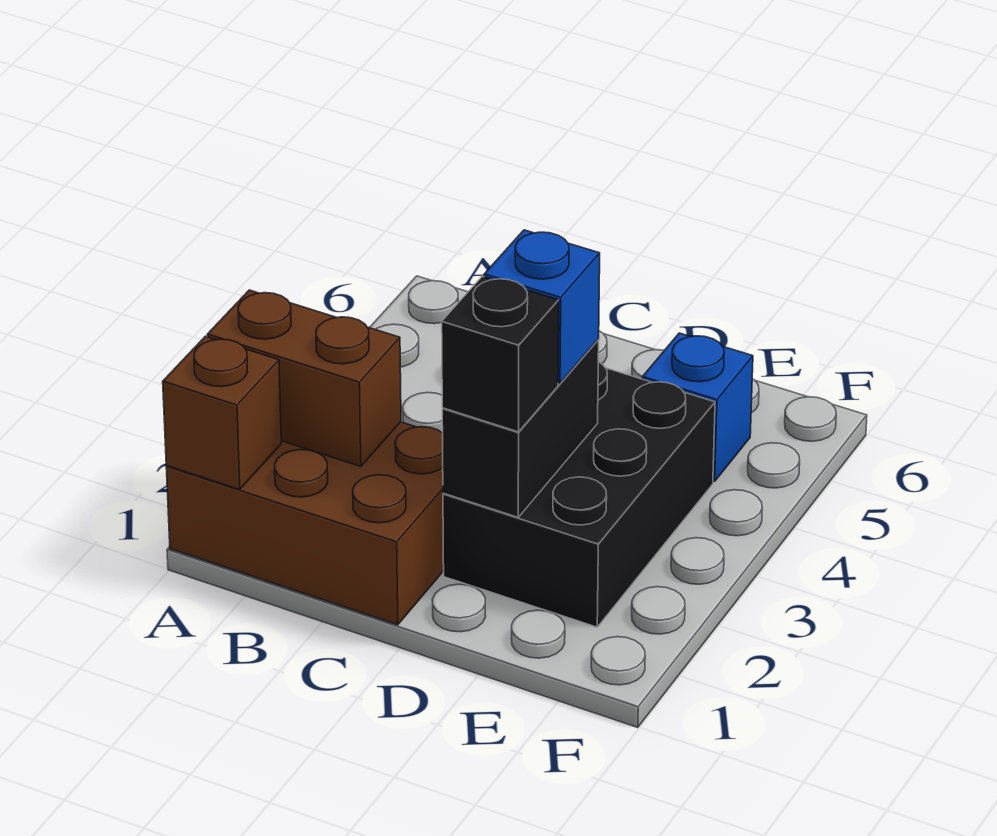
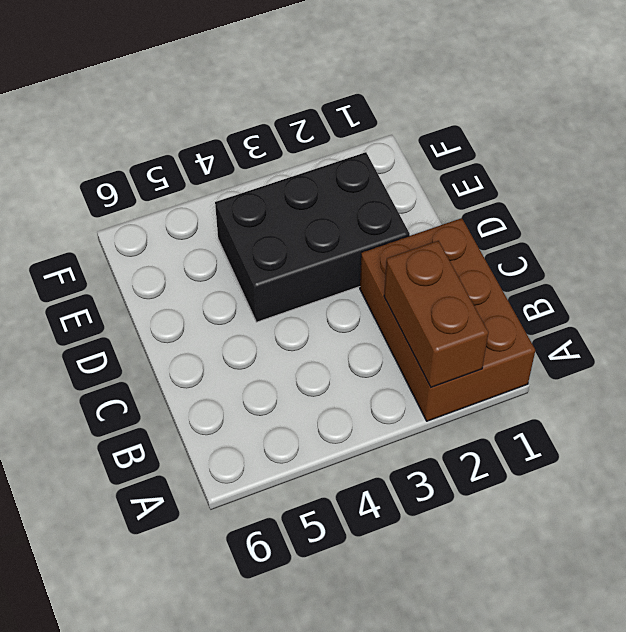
none -> blue brick E5 level 1
none -> brown brick A1 level 2

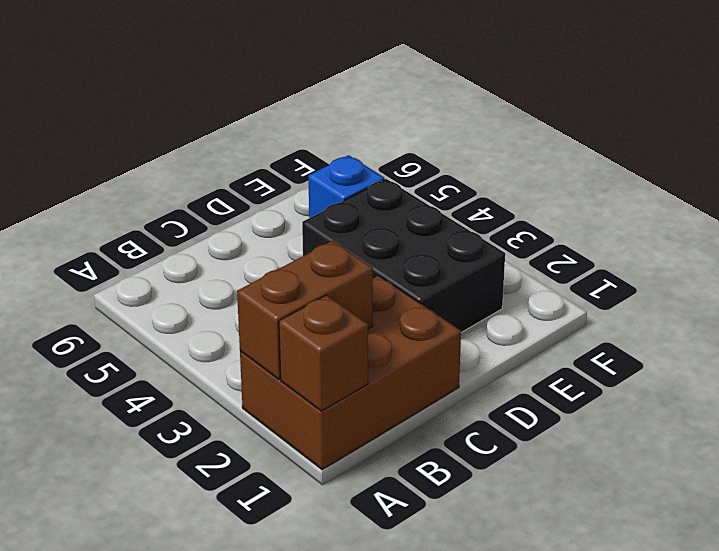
none -> black brick D2:D3 level 2
none -> black brick D2 level 3

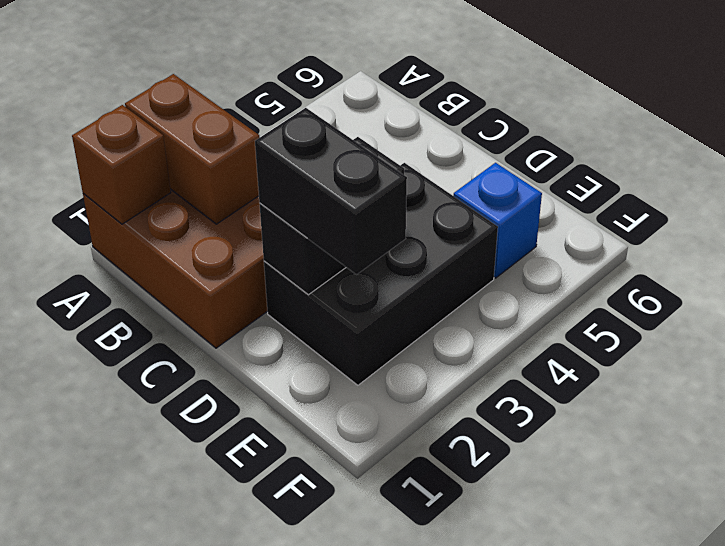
black brick D2:E2 level 3 -> black brick D2 level 3
none -> blue brick D3 level 3

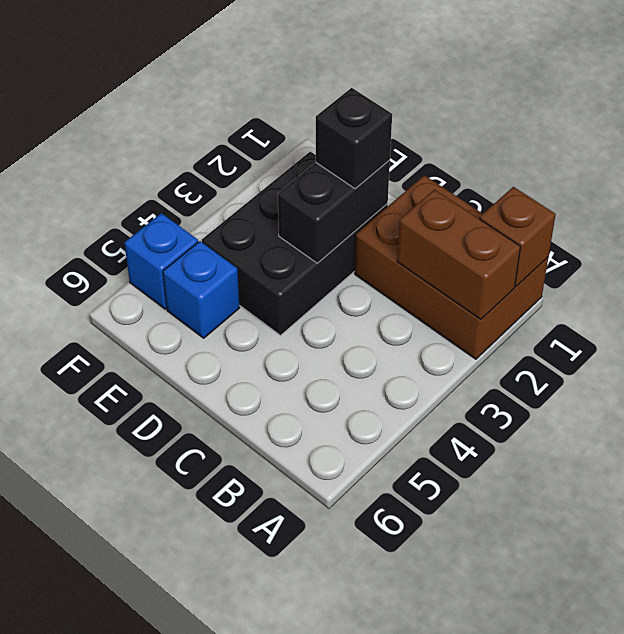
blue brick F5 level 1 -> blue brick D3 level 3

